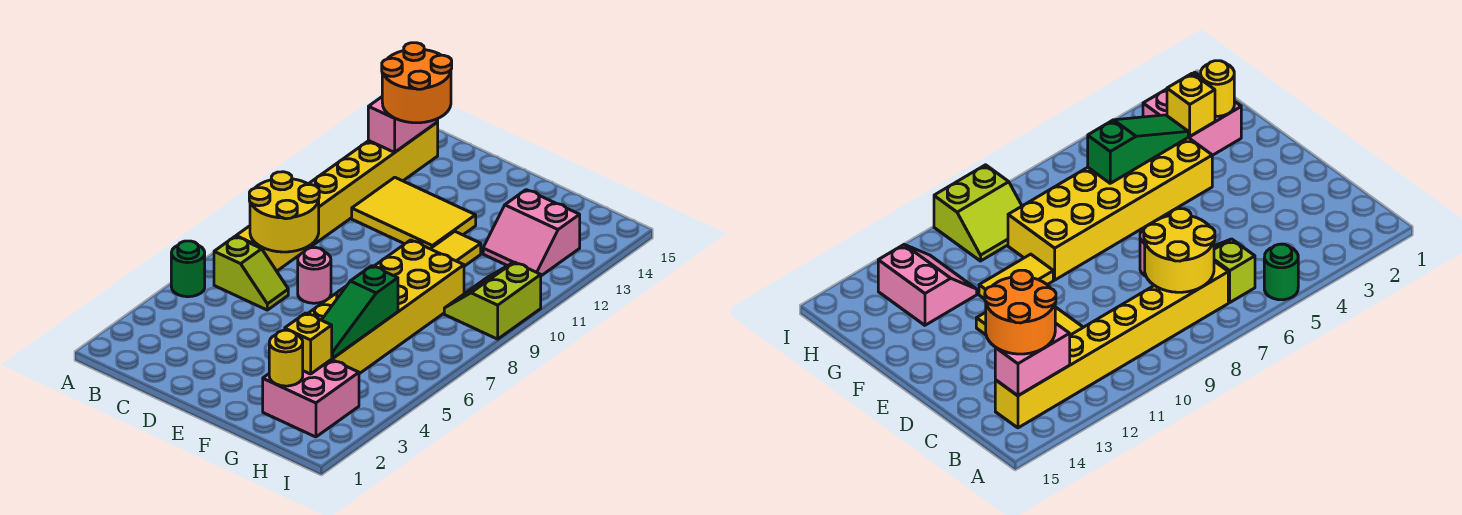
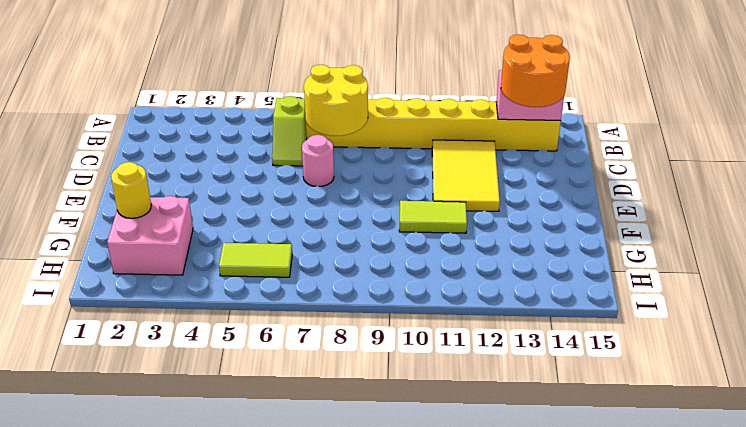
lime tile F10:F11 level 1 -> yellow tile F10:F11 level 1
lime tile H5:H6 level 1 -> none
none -> green round brick A5 level 1
none -> yellow brick F4:G9 level 1
none -> pink slope G12:H13 level 1 top 13

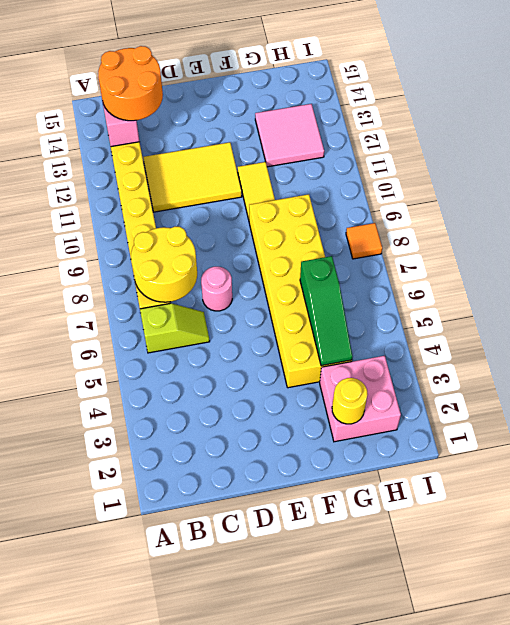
pink tile G12:H13 level 1 -> pink slope G12:H13 level 1 top 13
orange tile I8 level 1 -> none
none -> green round brick A5 level 1
none -> lime slope H9:I10 level 1 top I
none -> yellow brick G3 level 2

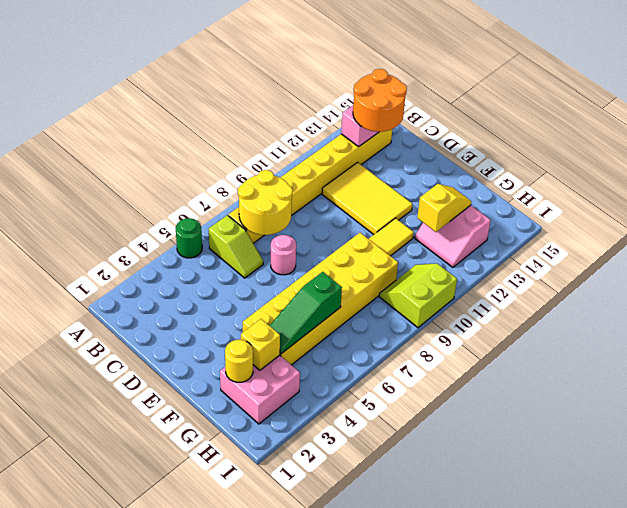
yellow slope G12:G13 level 2 top 12 -> none

